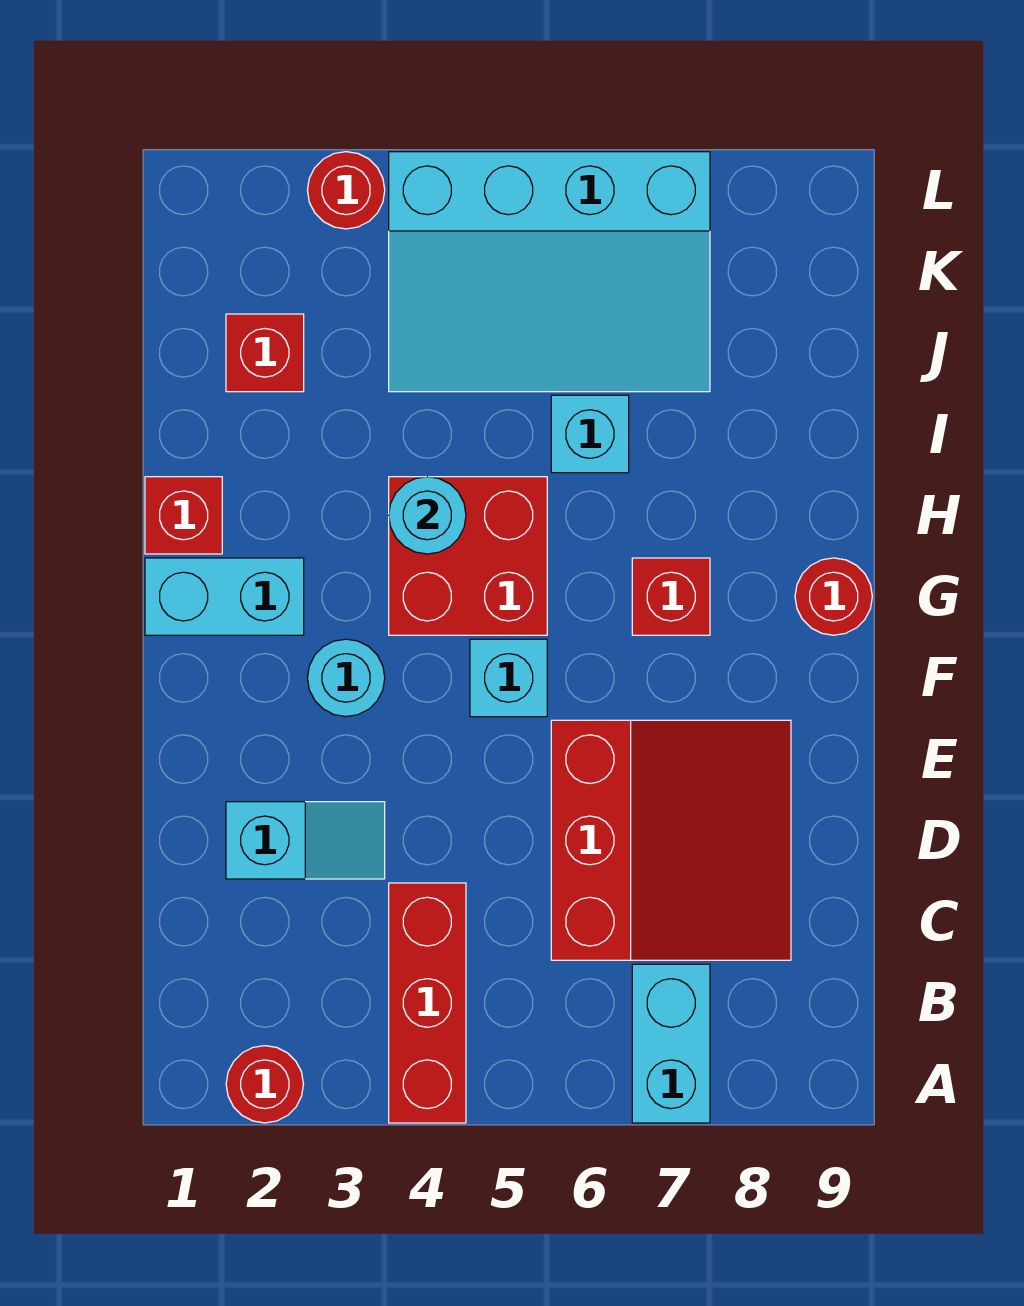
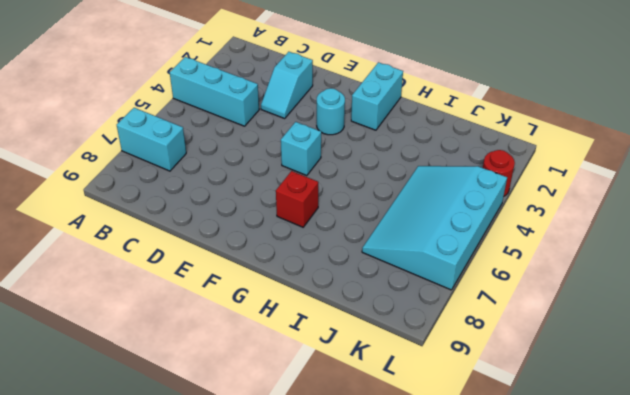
cyan brick A4:C4 level 1 -> red brick A4:C4 level 1
none -> red round brick A2 level 1
none -> red slope C6:E8 level 1 top 6
none -> red brick G4:H5 level 1

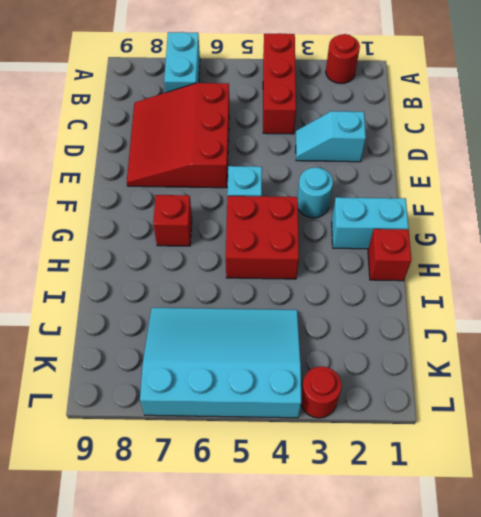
none -> red round brick G9 level 1
none -> cyan brick I6 level 1
none -> red brick J2 level 1

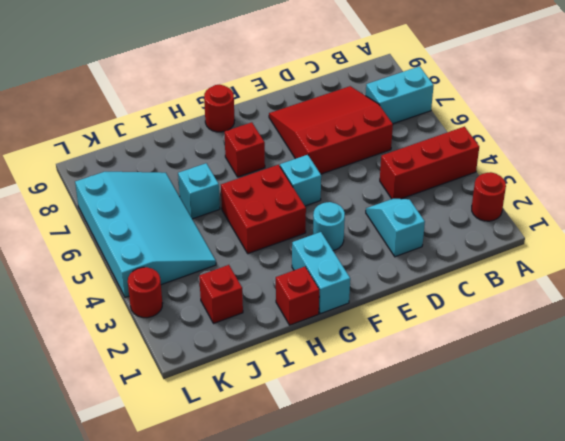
none -> cyan round brick H4 level 2

